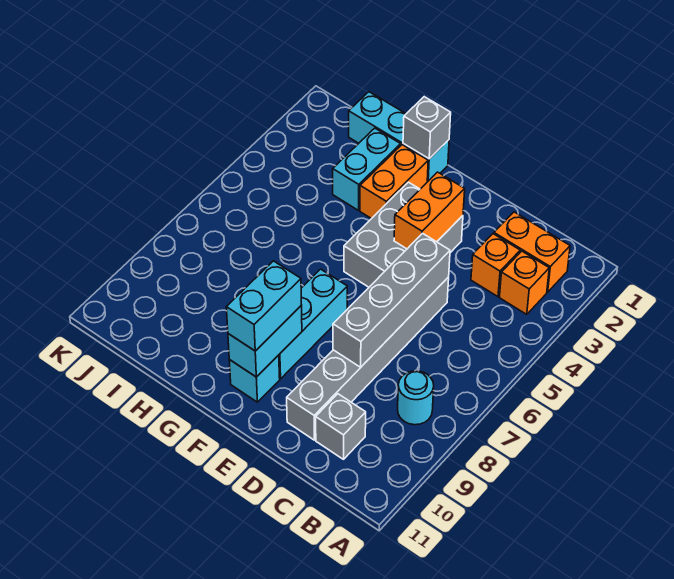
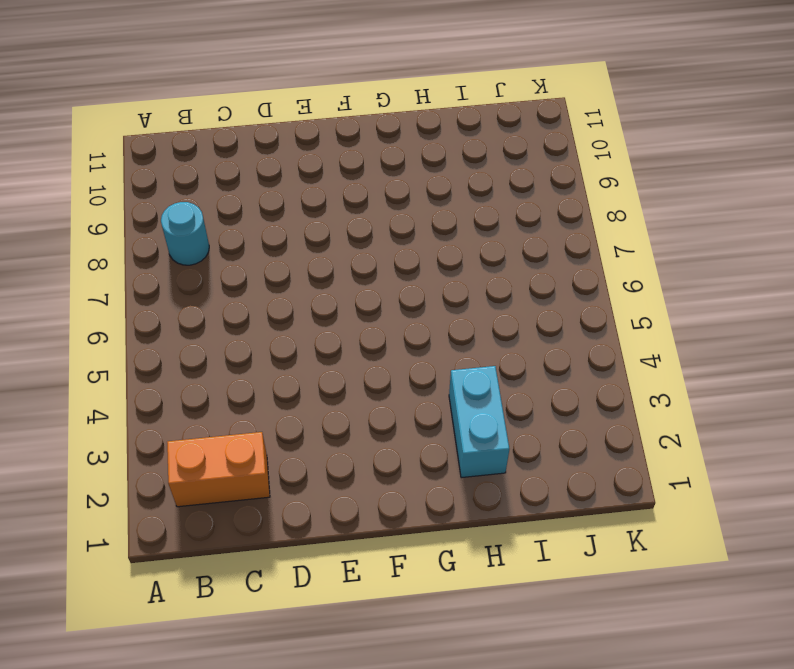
none -> orange brick B3 level 1
none -> orange brick C3 level 1
none -> grey brick C10 level 1

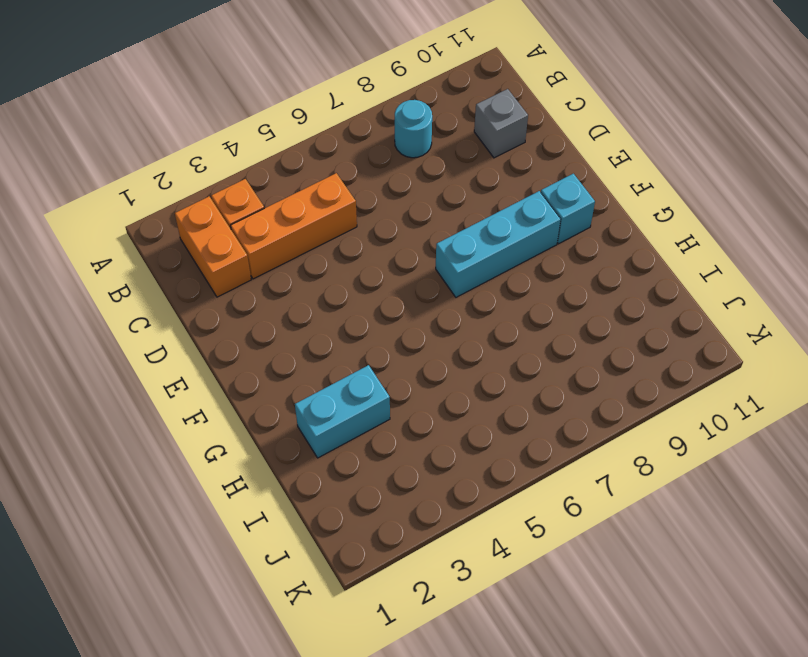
orange brick C3:C5 level 1 -> orange brick C3 level 1
none -> grey brick D5:D10 level 1
none -> grey brick E3:F5 level 1
none -> cyan brick G1:I1 level 1

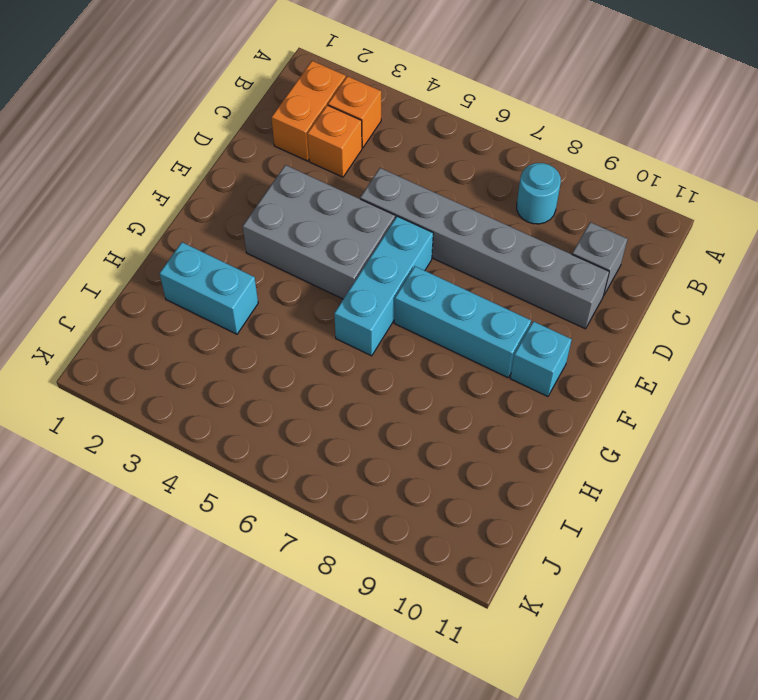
cyan brick E6:G6 level 1 -> cyan brick G1:I1 level 1
none -> orange brick G2:G3 level 1
none -> grey brick D5:D8 level 2
none -> orange brick E3:E4 level 2

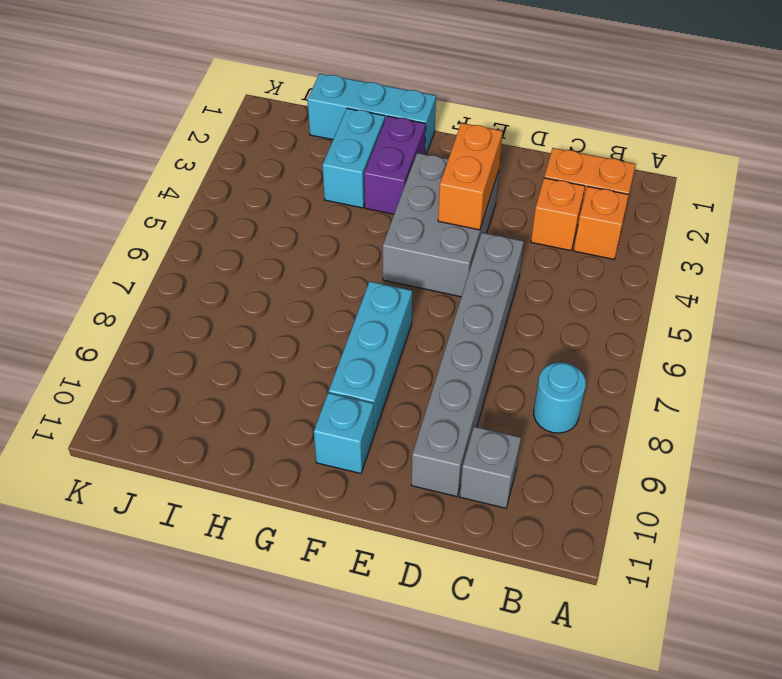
purple brick G2:G3 level 1 -> orange brick G2:G3 level 1
none -> grey brick D5:D8 level 2
none -> cyan brick F9:F10 level 2
none -> grey brick G1 level 2

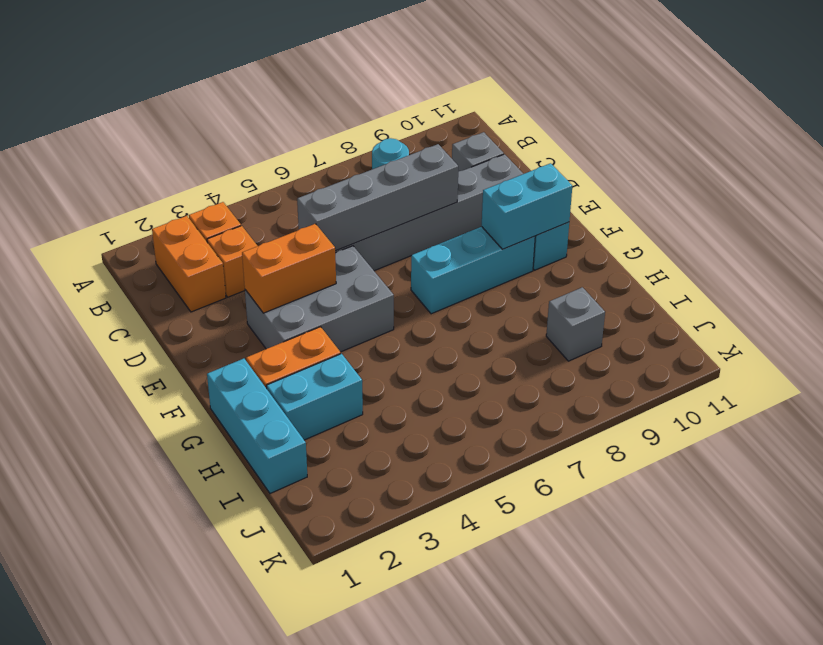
grey brick I9 level 1 -> grey brick G1 level 2
none -> cyan brick F9:F10 level 3

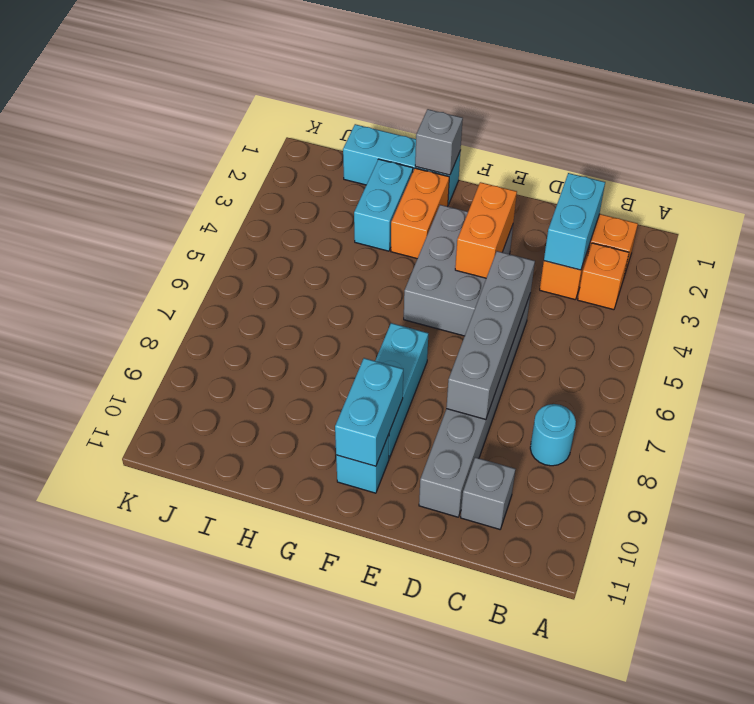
cyan brick C2:C3 level 2 -> cyan brick F9:F10 level 3

